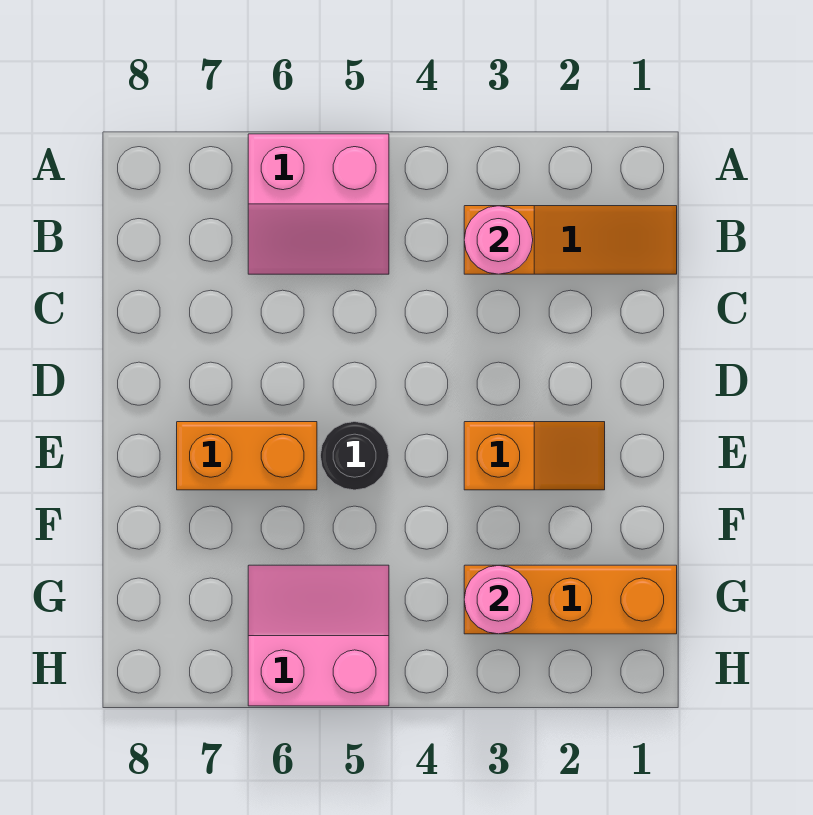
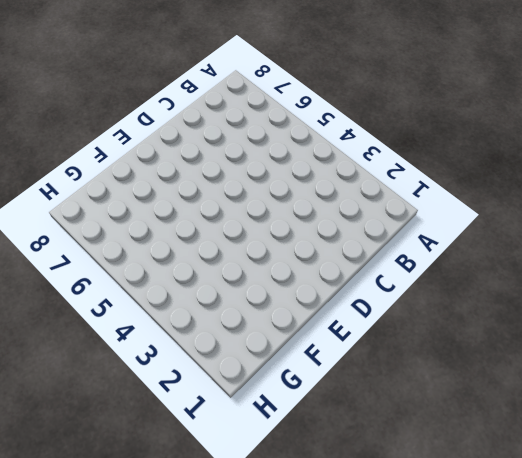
none -> pink slope A5:B6 level 1 top A
none -> orange slope B1:B3 level 1 top 3

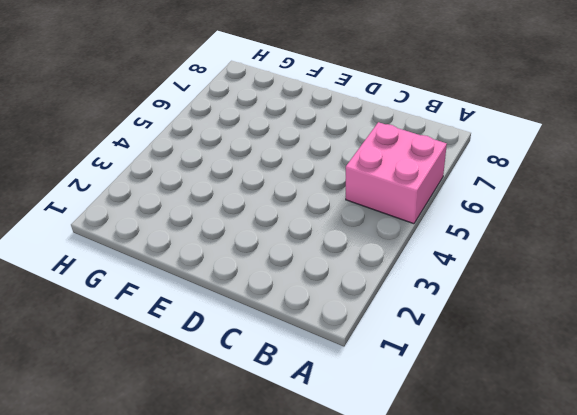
pink brick A5:B6 level 1 -> pink slope A5:B6 level 1 top A
none -> orange slope B1:B3 level 1 top 3
none -> orange slope E2:E3 level 1 top 3

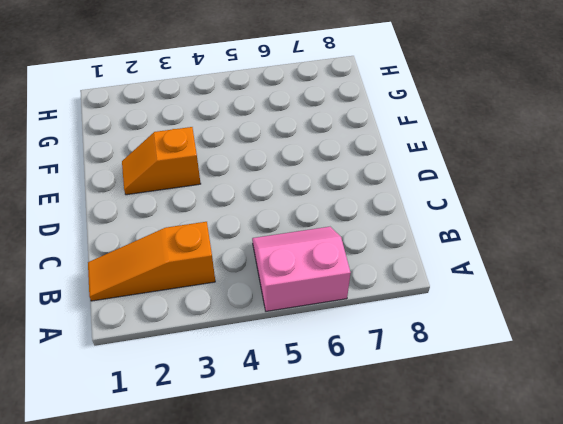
none -> black round brick E5 level 1
none -> orange brick E6:E7 level 1

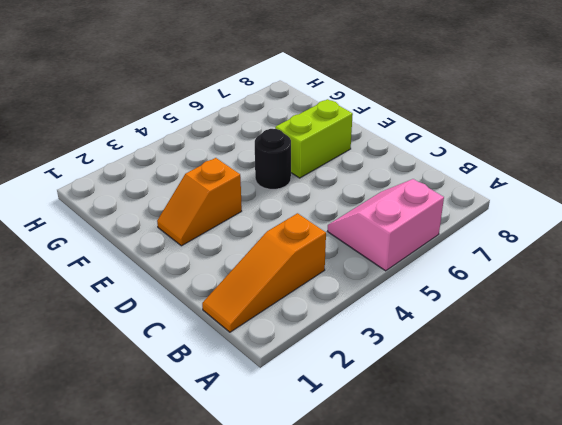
lime brick E6:E7 level 1 -> orange brick E6:E7 level 1
none -> orange brick G1:G3 level 1
none -> pink slope G5:H6 level 1 top H

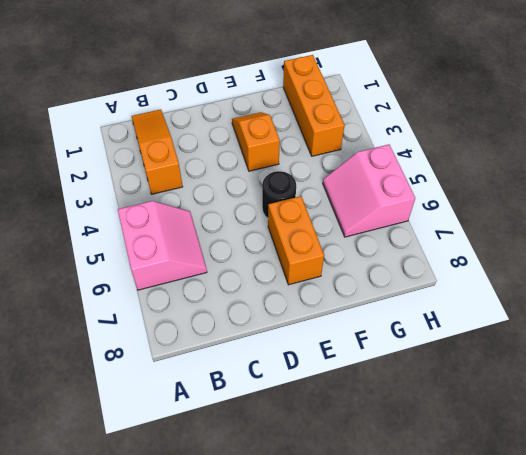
none -> pink round brick B3 level 2
none -> pink round brick G3 level 2

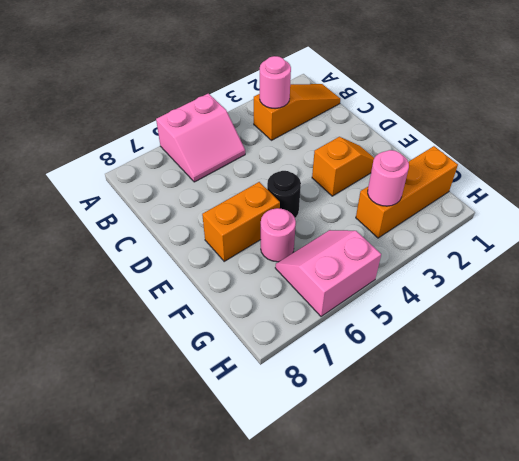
pink round brick F6 level 1 -> none

